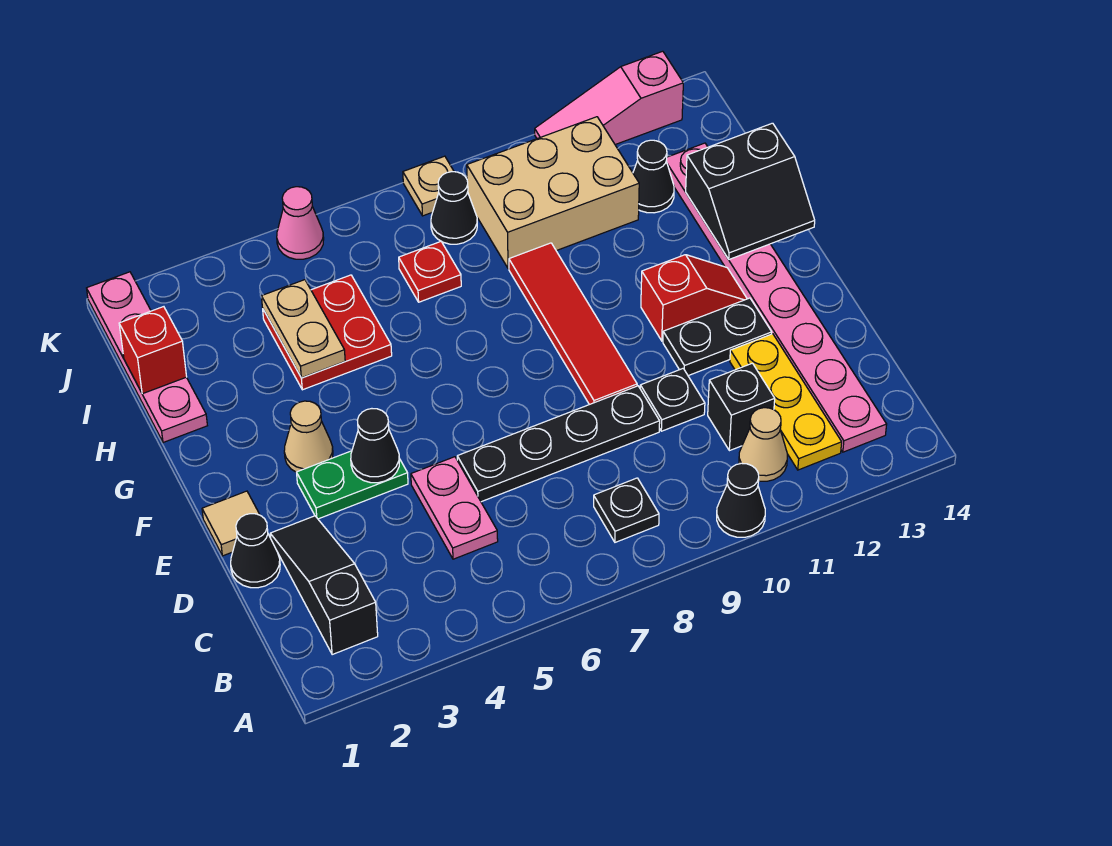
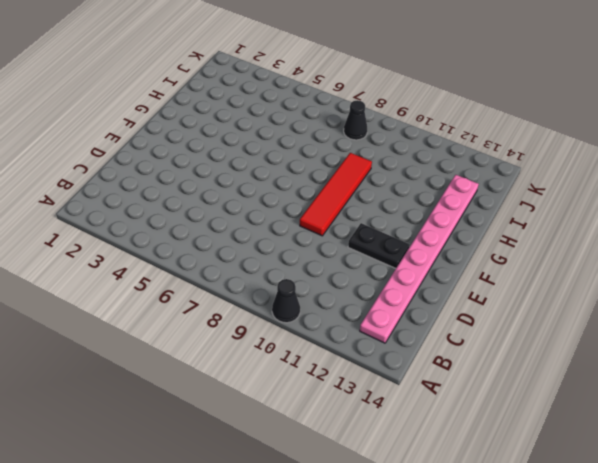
none -> black slope B2:D2 level 1 top B
none -> black plate B8 level 1
none -> tan cone B11 level 1
none -> yellow plate B12:D12 level 1

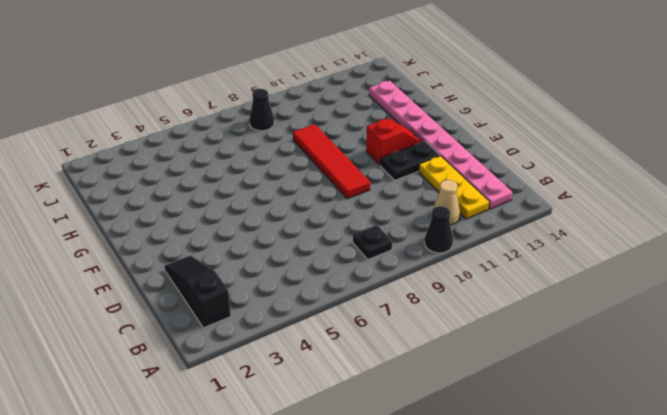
none -> pink plate C5:D5 level 1
none -> black brick C11 level 1
none -> black cone D1 level 1
none -> black plate D6:D9 level 1

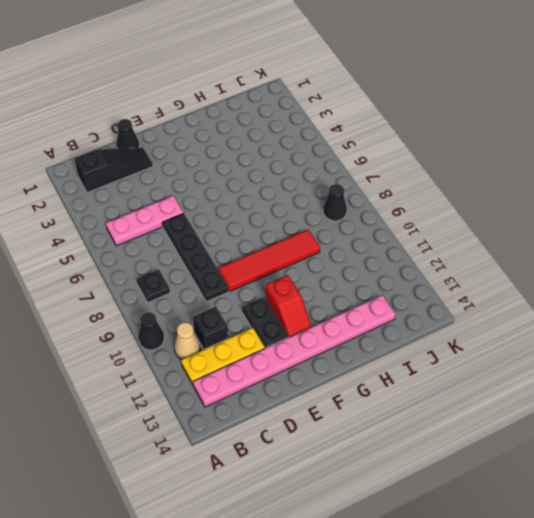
pink plate B5:D5 level 1 -> pink plate C5:D5 level 1
none -> black plate D10 level 1
none -> tan tile E1 level 1
none -> green plate E3:E4 level 1
none -> tan cone F3 level 1

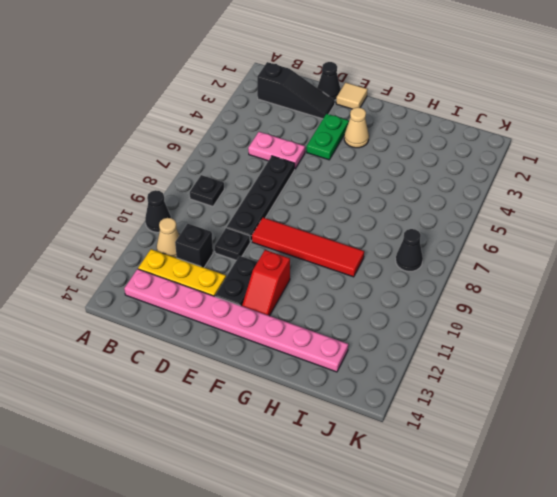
none -> pink plate H1:K1 level 1
none -> red plate H4:I5 level 1
none -> red plate I7 level 1
none -> tan brick I9:J11 level 1

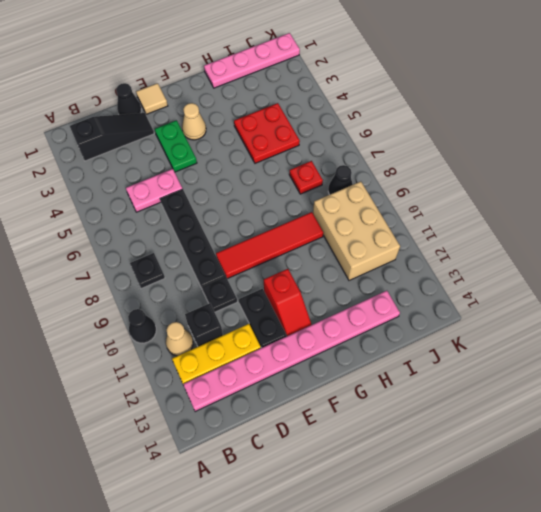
none -> black cone I12 level 1
none -> pink cone K5 level 1
none -> tan plate K8 level 1
none -> pink slope K11:K13 level 1 top 13

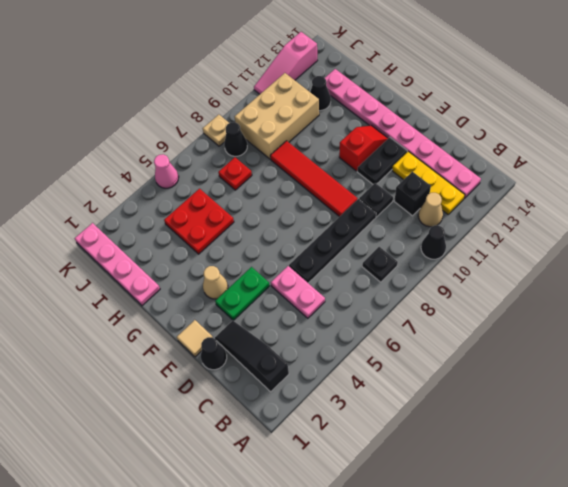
none -> black cone E4 level 2
none -> black slope G13:H14 level 2 top H
none -> tan plate H4:I4 level 2
none -> red brick I1 level 2

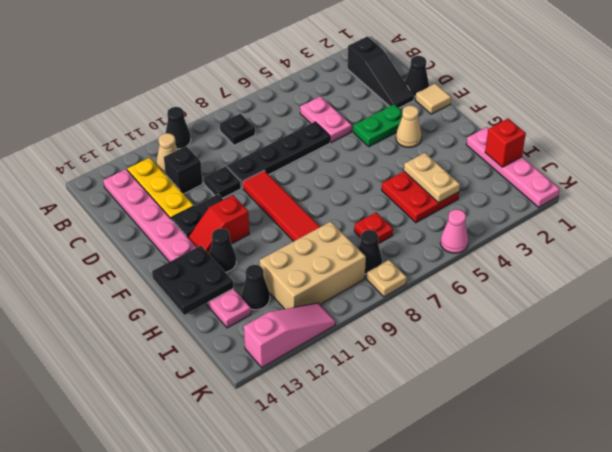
black cone G12 level 1 -> black cone E4 level 2
black plate G13:H14 level 2 -> black slope G13:H14 level 2 top H

